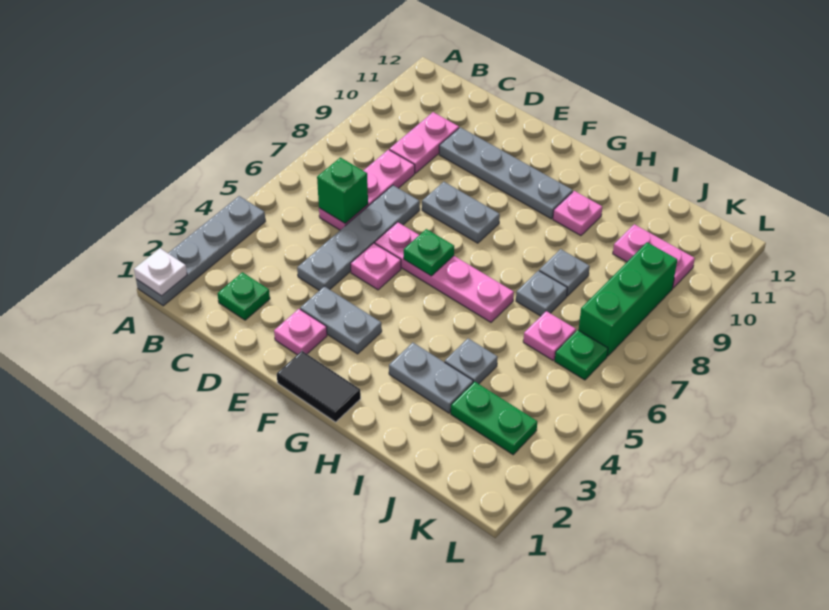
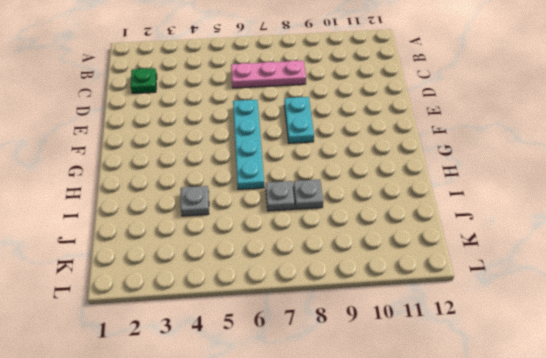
cyan plate E6:H6 level 1 -> pink plate E6:H6 level 1
cyan plate E8:F8 level 1 -> grey plate E8:F8 level 1
none -> grey plate A1:A4 level 1
none -> pink plate C9:C10 level 1
none -> grey plate D4:D7 level 1

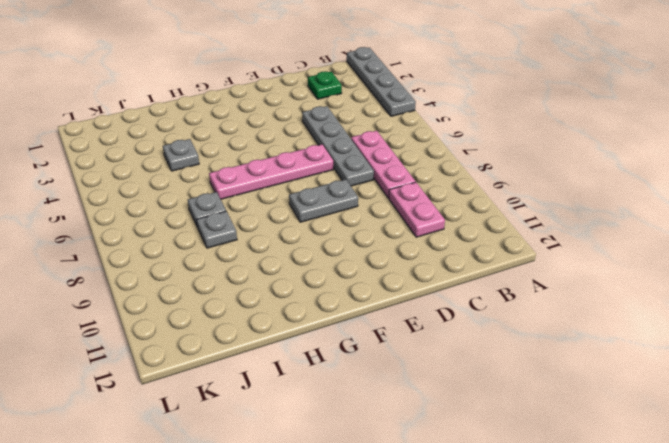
none -> grey plate D10:G10 level 1
none -> pink plate E2 level 1
none -> grey plate E3:F3 level 1

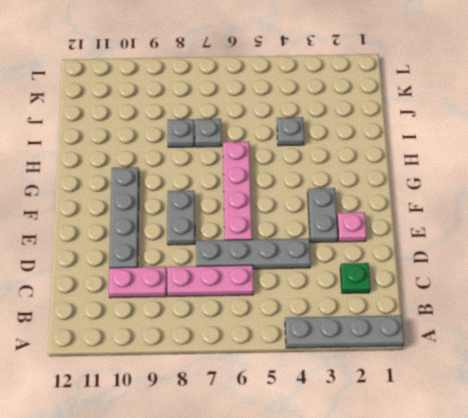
none -> pink plate E5 level 1
none -> black tile F1:G1 level 1
none -> grey plate H3:I3 level 1

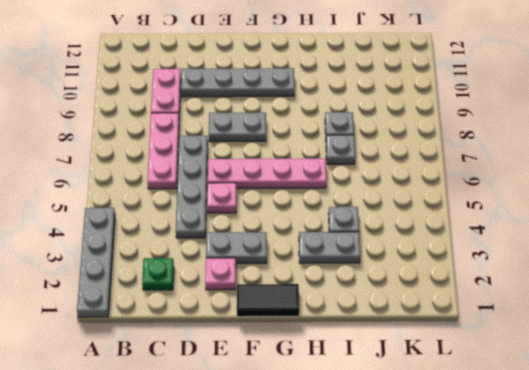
none -> pink plate H10 level 1
none -> green plate J3:K3 level 1
none -> pink plate J6 level 1

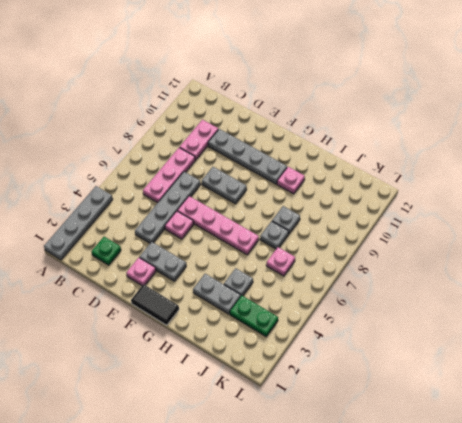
none -> pink plate J10:K10 level 1
none -> green plate K6 level 1
none -> green brick K7:K9 level 1

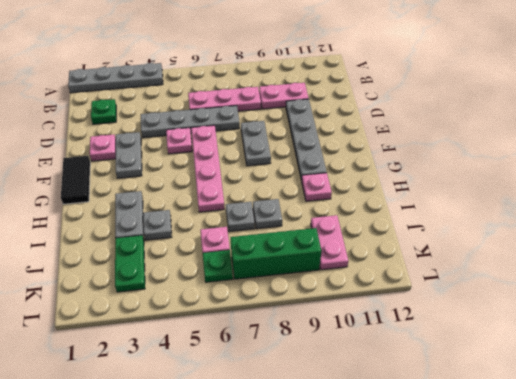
none -> white plate A1 level 2
none -> green brick C6 level 2
none -> green plate F6 level 2

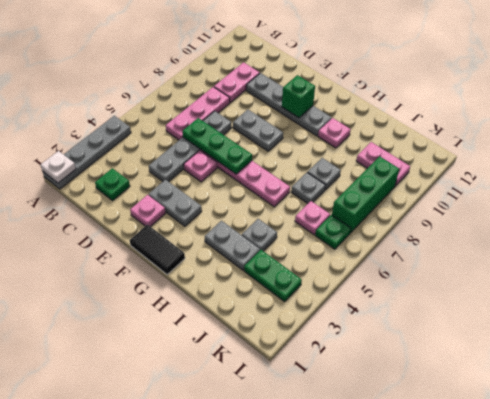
green plate D6:F6 level 2 -> green plate F6 level 2
green brick F10 level 2 -> green brick C6 level 2

